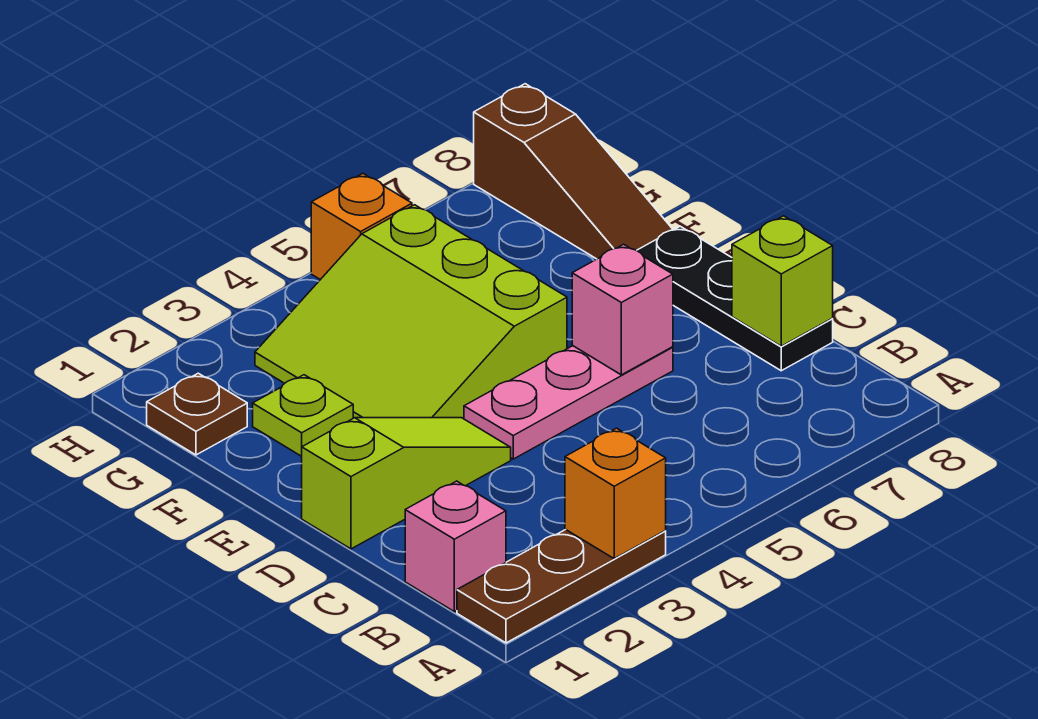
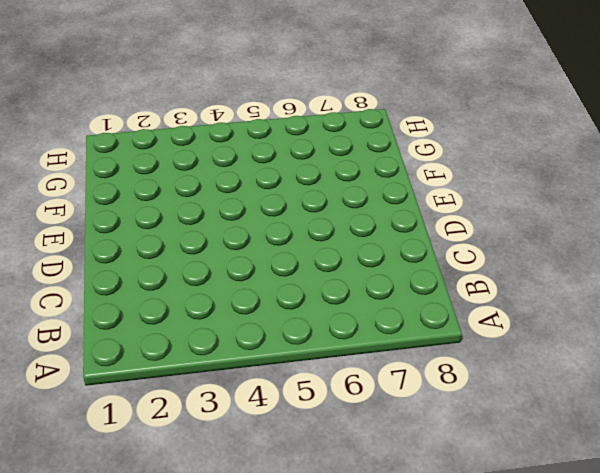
none -> brown plate A1:A3 level 1
none -> pink brick B1 level 1
none -> black plate C8:E8 level 1

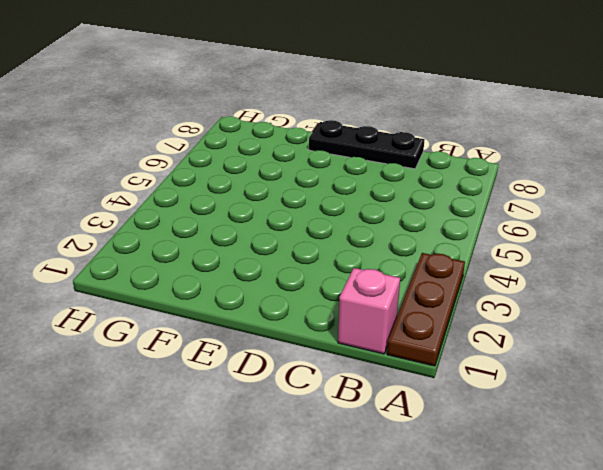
none -> lime slope D1:D3 level 1 top 1
none -> pink plate D4:D6 level 1
none -> lime slope E3:G5 level 1 top 5

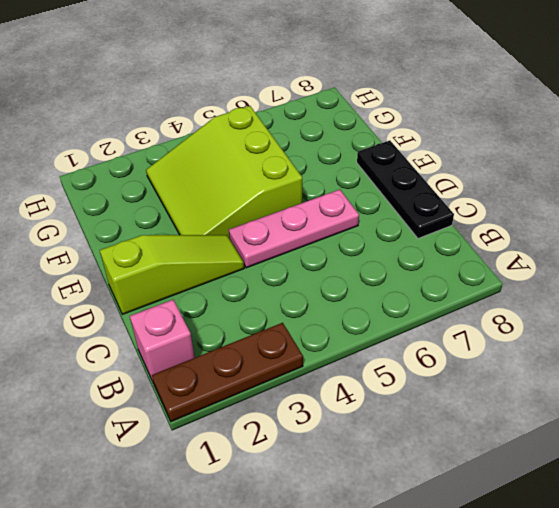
none -> lime plate F2 level 1
none -> brown slope F8:H8 level 1 top H
none -> brown plate G1 level 1

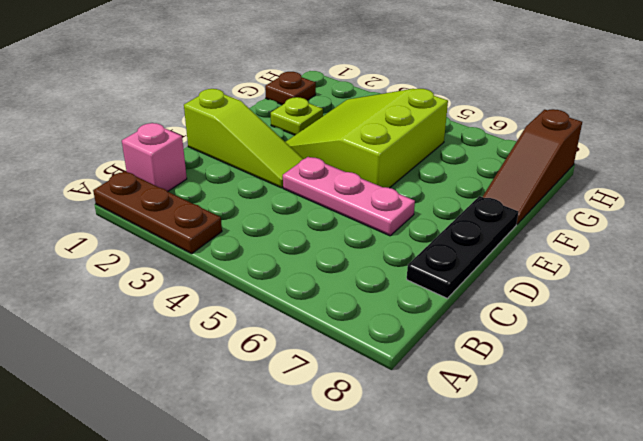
none -> orange brick H5 level 1
none -> orange brick A3 level 2
none -> lime brick C8 level 2

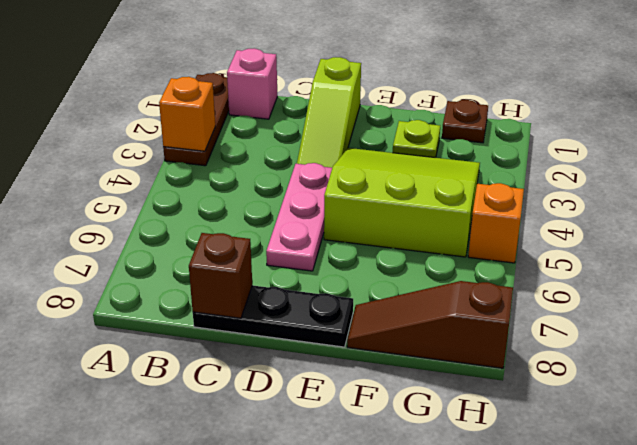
brown brick C8 level 2 -> lime brick C8 level 2
none -> pink brick D6 level 2

